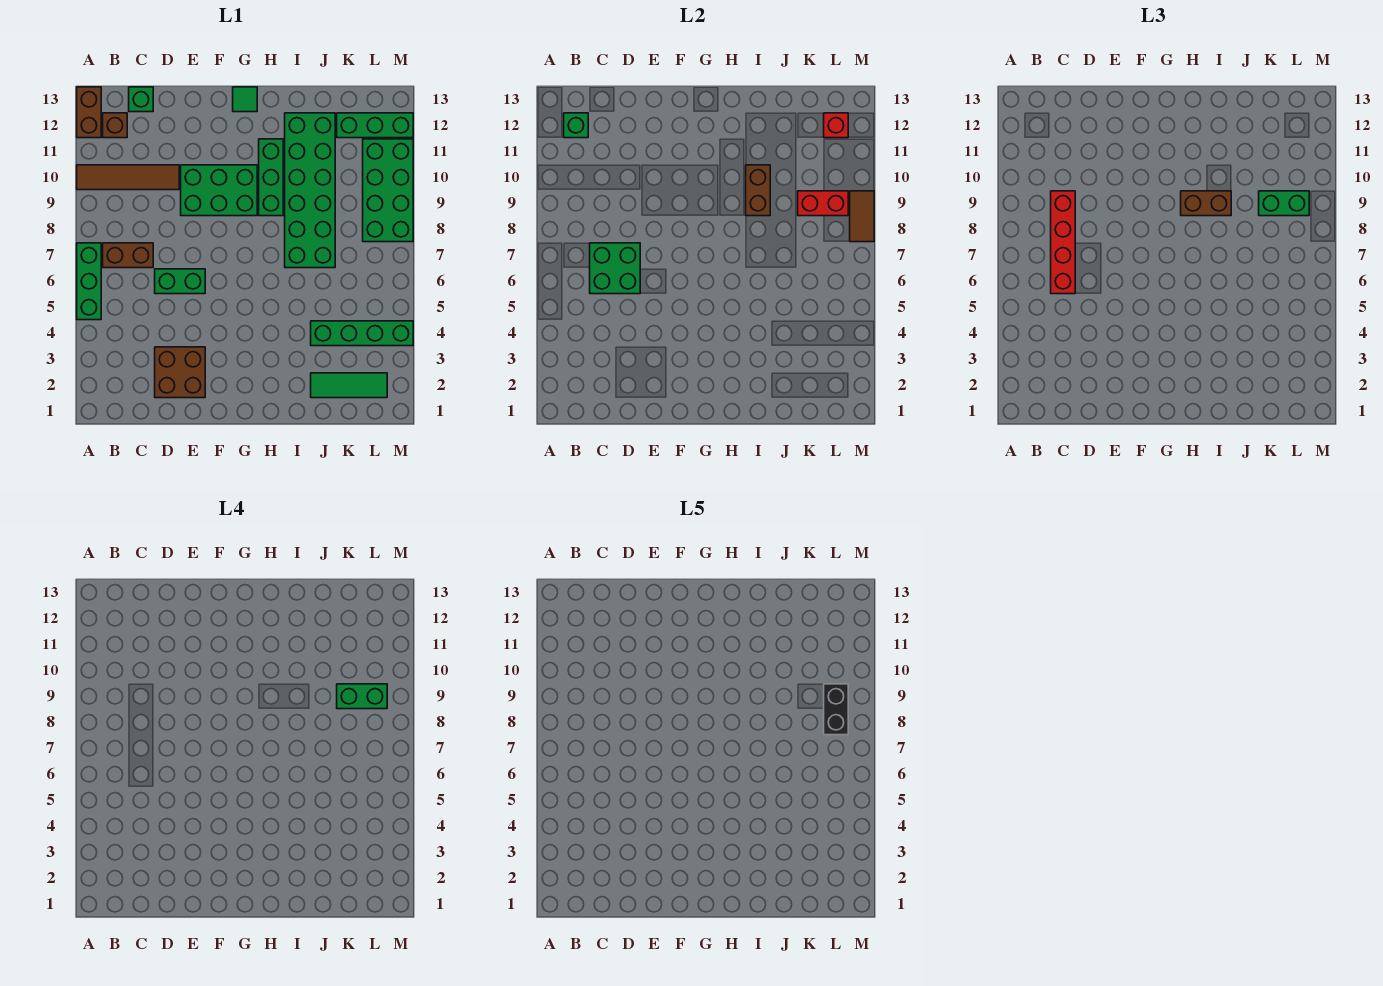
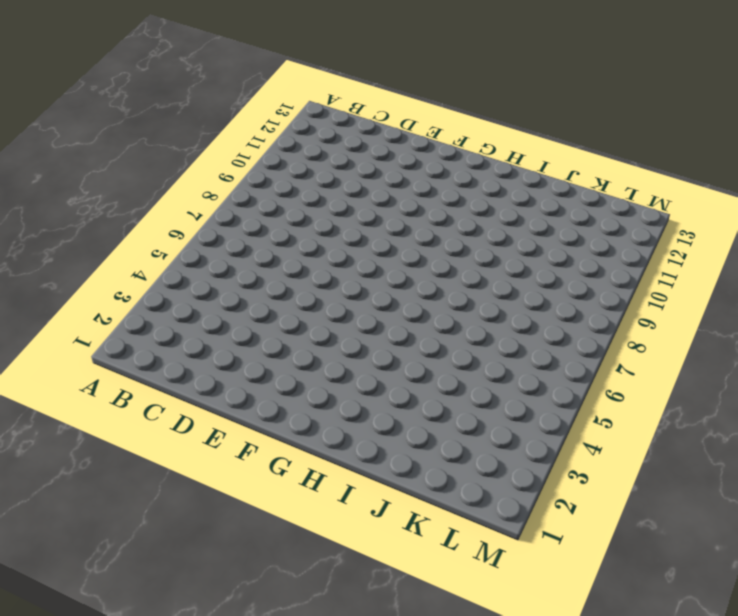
none -> green brick A5:A7 level 1
none -> brown tile A10:D10 level 1
none -> brown brick A12:A13 level 1

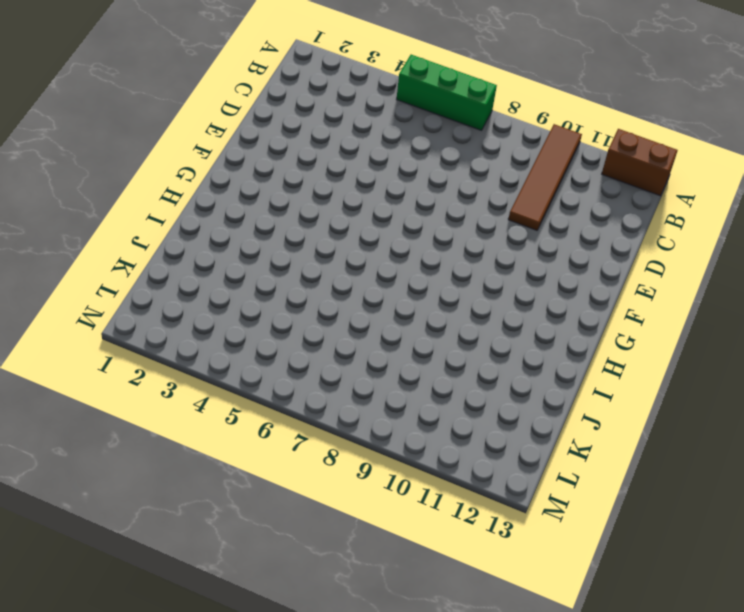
none -> brown brick B7:C7 level 1
none -> brown brick B12 level 1
none -> green brick C13 level 1

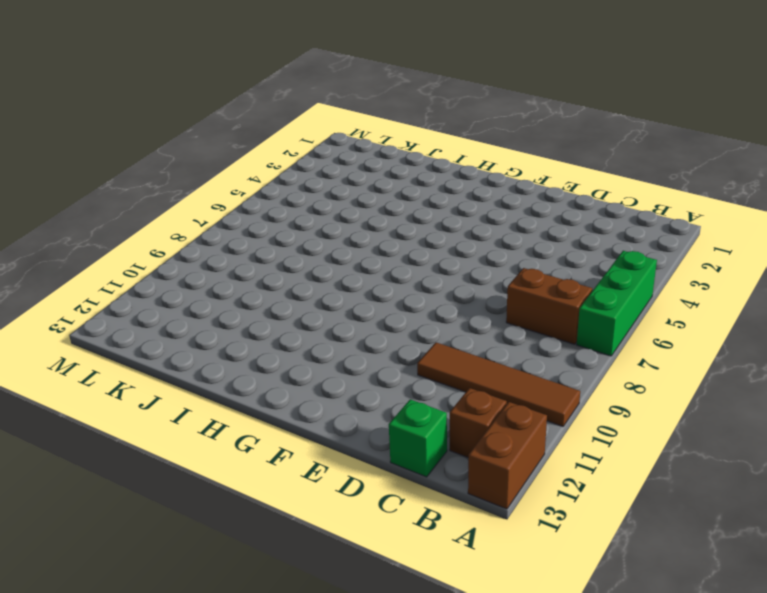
none -> brown brick D2:E3 level 1
none -> green brick D6:E6 level 1
none -> green brick E9:G10 level 1

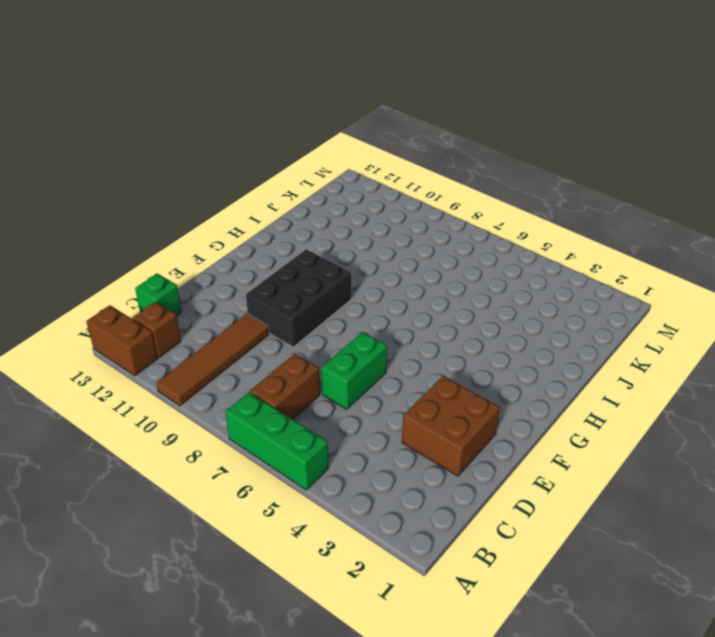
black brick E9:G10 level 1 -> green brick E9:G10 level 1
none -> green tile G13 level 1
none -> green brick H9:H11 level 1
none -> green brick I7:J12 level 1

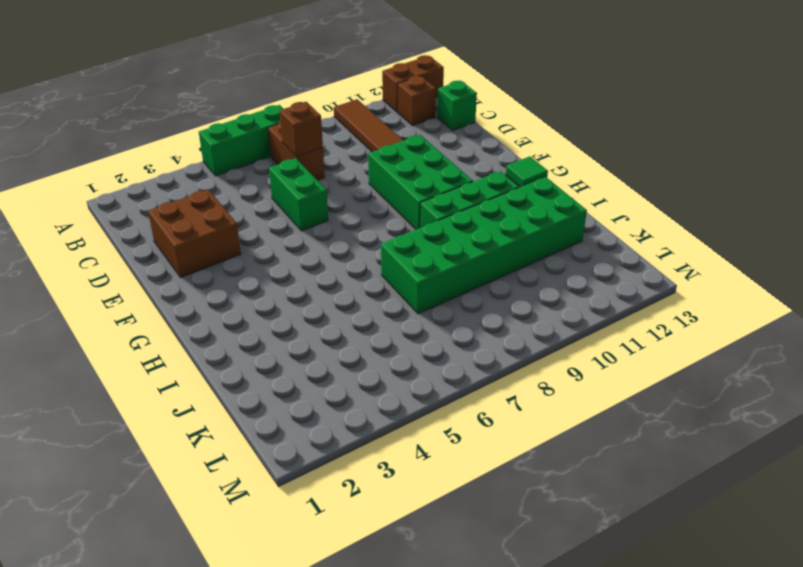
brown brick C7 level 2 -> green brick C6:D7 level 2
none -> green tile J2:L2 level 1
none -> green brick J4:M4 level 1
none -> green brick K12:M12 level 1

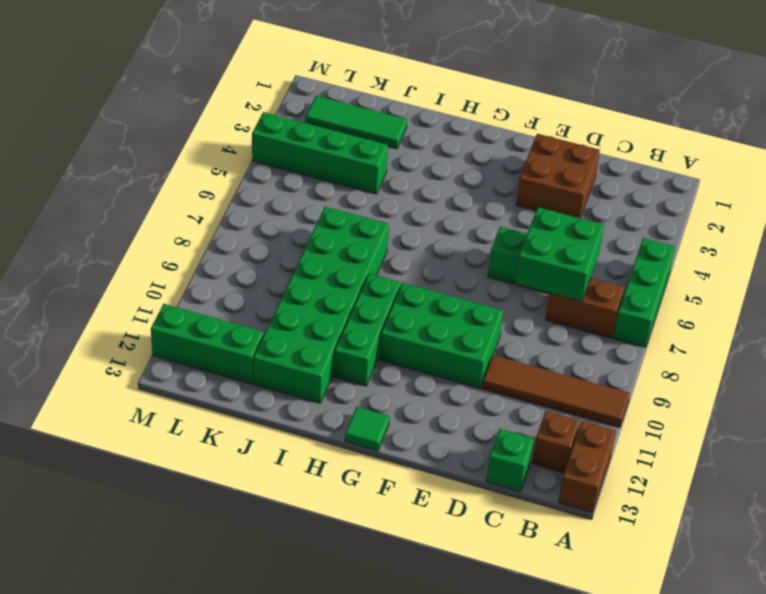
none -> green brick L8:M11 level 1
none -> green brick B12 level 2
none -> brown brick I9:I10 level 2

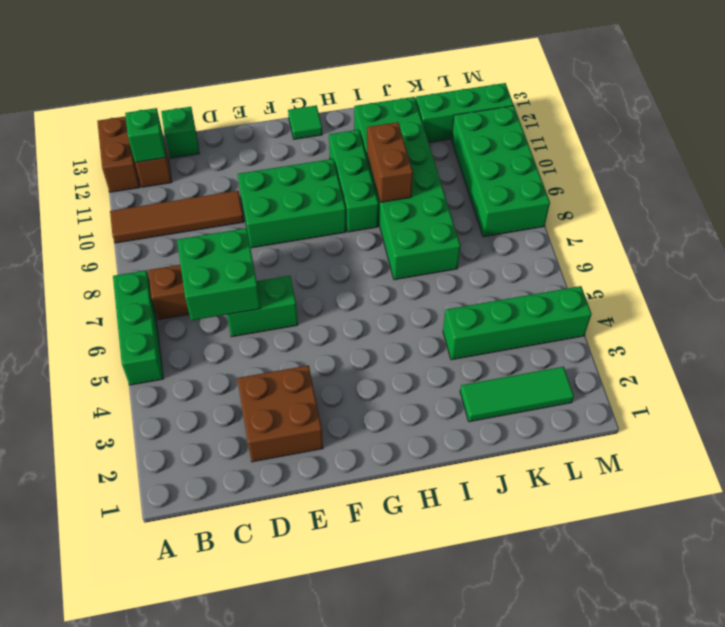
none -> red brick K9:L9 level 2
none -> red brick L12 level 2
none -> brown tile M8:M9 level 2

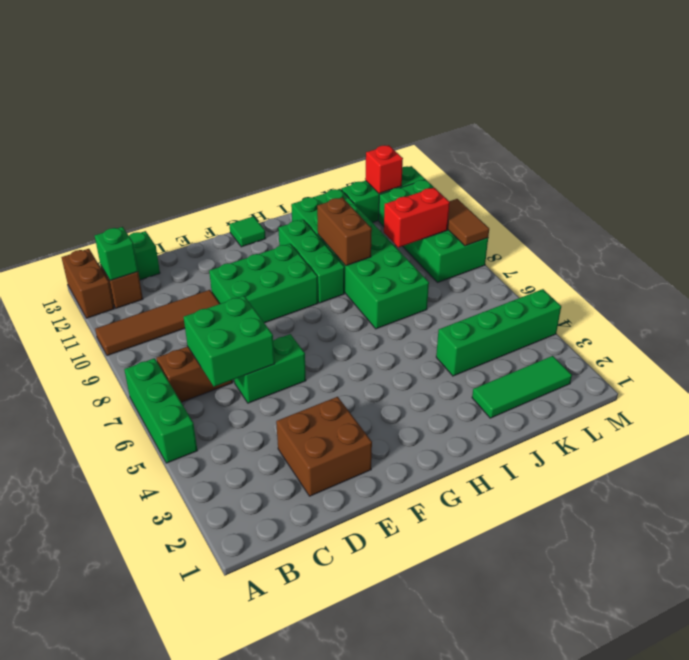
none -> red brick C6:C9 level 3
none -> brown brick H9:I9 level 3
none -> green brick K9:L9 level 3

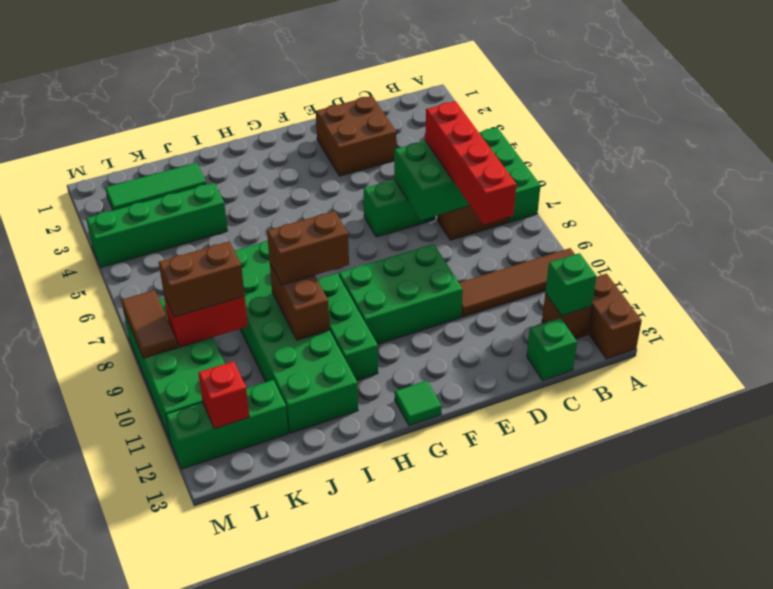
brown brick K9:L9 level 3 -> green brick K9:L9 level 3
none -> green brick K9:L9 level 4
none -> black brick L8:L9 level 5

